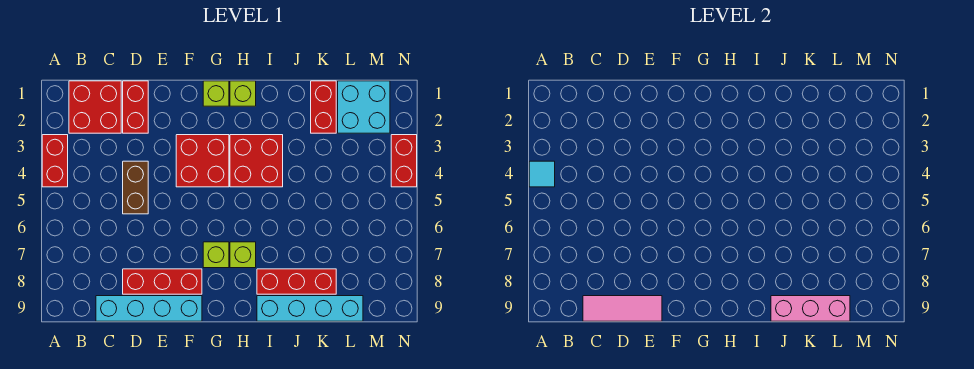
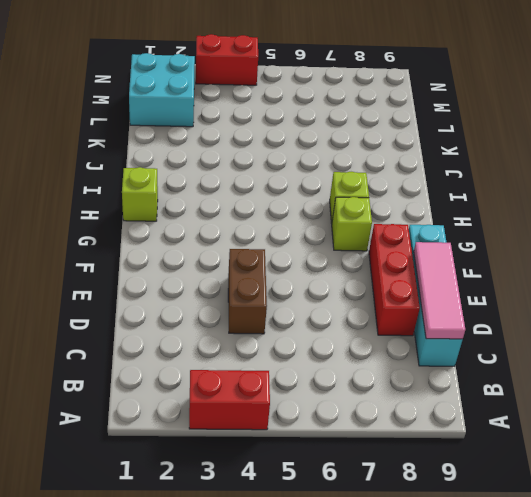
brown brick D4:E4 level 1 -> brown brick D4:D5 level 1
none -> red brick B1:C2 level 1
none -> red brick D1:D2 level 1
none -> red brick F3:G4 level 1

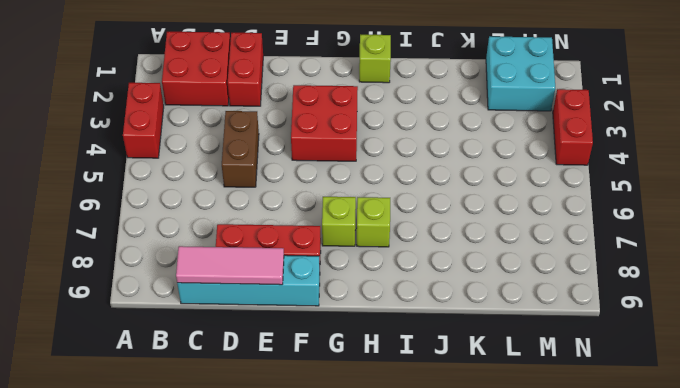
none -> lime brick G1 level 1
none -> red brick H3:I4 level 1
none -> red brick I8:K8 level 1

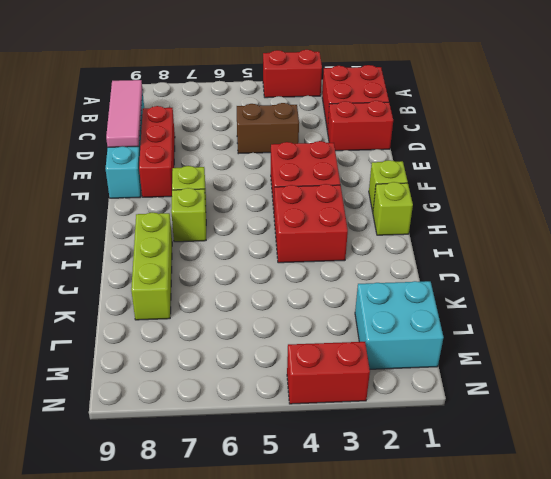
lime brick I8:K8 level 1 -> red brick I8:K8 level 1
none -> cyan brick I9:L9 level 1
none -> red brick K1:K2 level 1
none -> cyan tile A4 level 2

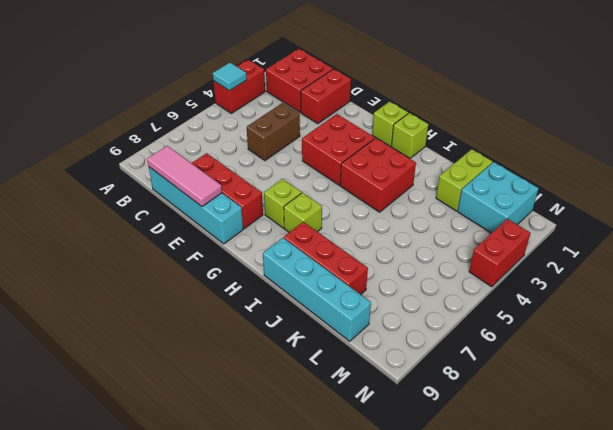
lime brick K1:K2 level 1 -> red brick K1:K2 level 1
none -> pink brick J9:L9 level 2

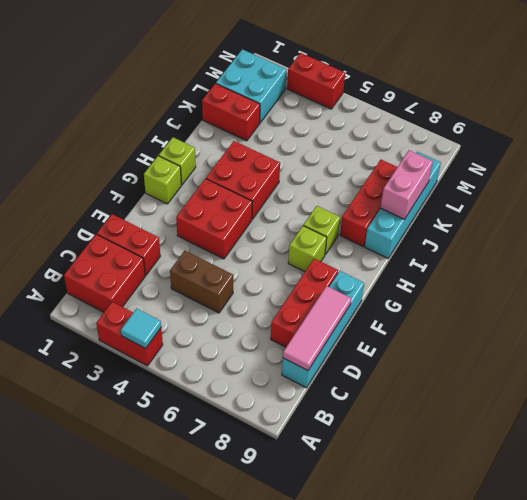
pink brick J9:K9 level 2 -> pink brick J9:L9 level 2

